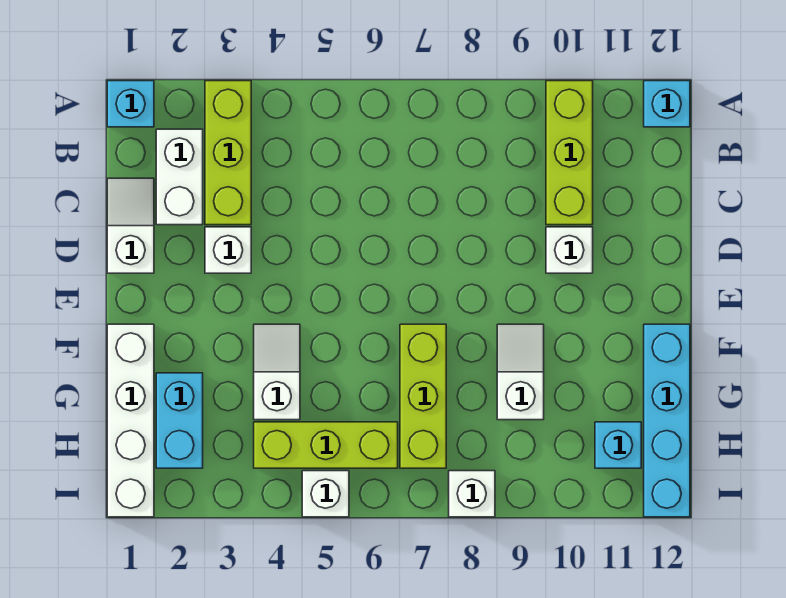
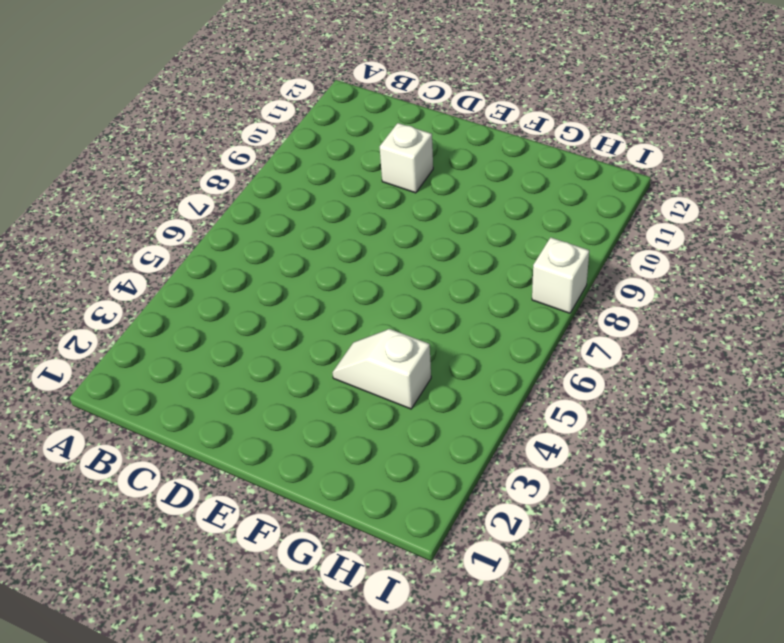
none -> cyan brick A1 level 1
none -> lime brick A3:C3 level 1
none -> lime brick A10:C10 level 1

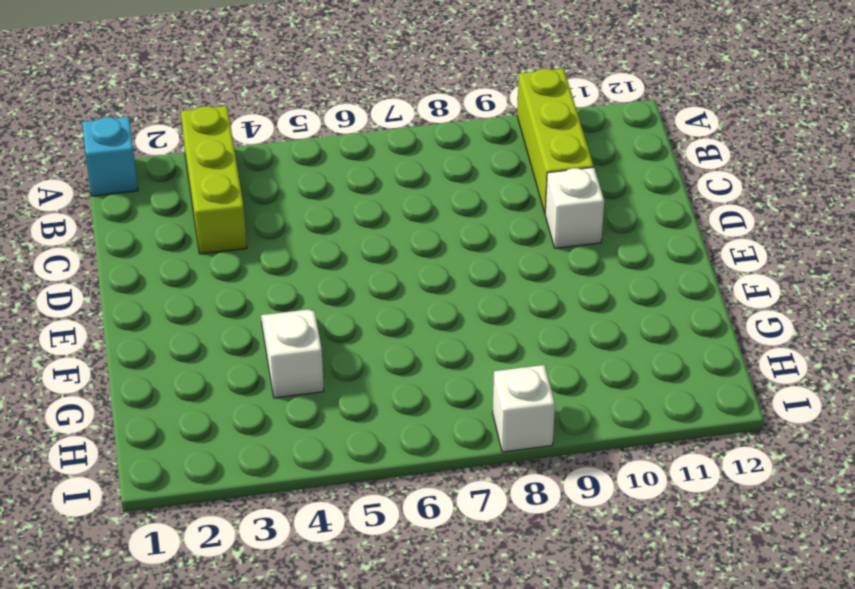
none -> cyan brick A12 level 1
none -> white brick B2:C2 level 1
none -> white slope C1:D1 level 1 top D

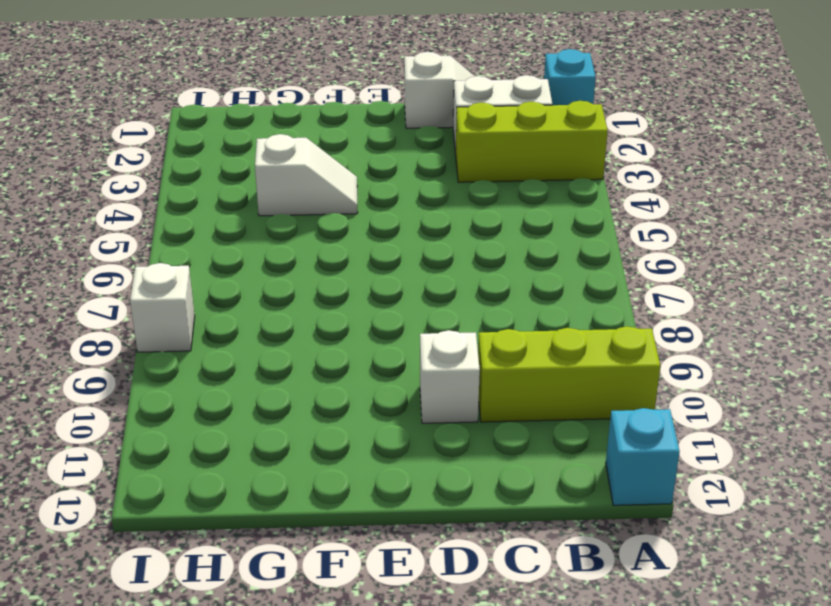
none -> white brick D3 level 1
none -> white brick F1:I1 level 1
none -> lime brick F7:H7 level 1

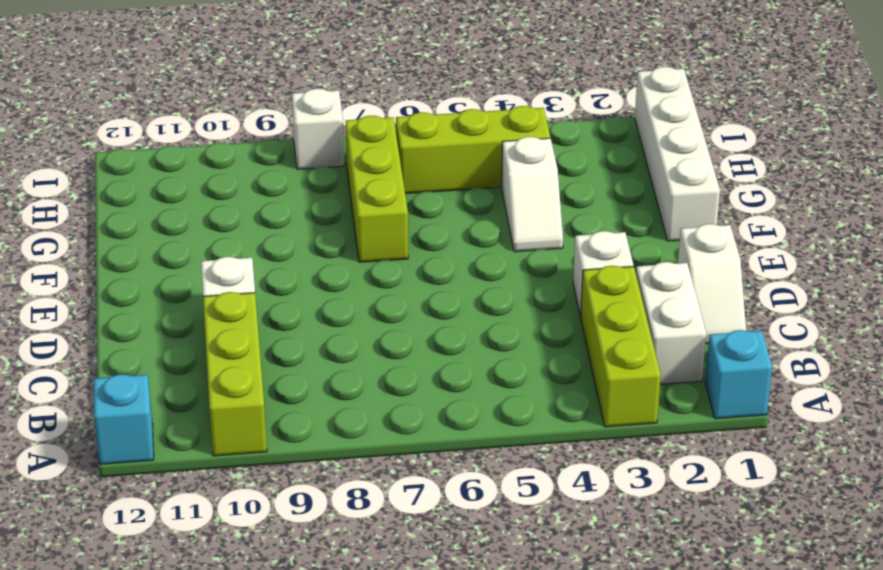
none -> white slope F9:G9 level 1 top G
none -> cyan brick F12:I12 level 1
none -> cyan brick G2:H2 level 1

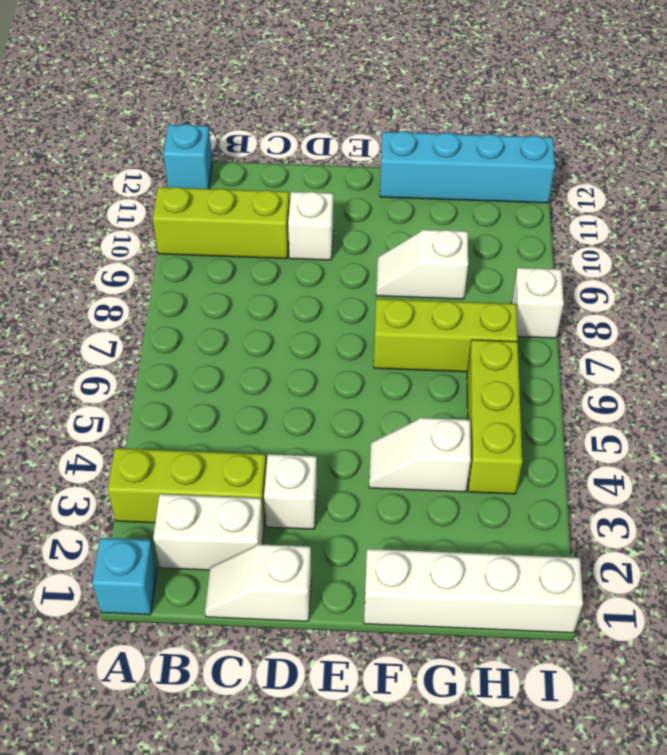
none -> cyan brick G2:H2 level 1
none -> cyan brick H11 level 1
none -> white brick I5 level 1

